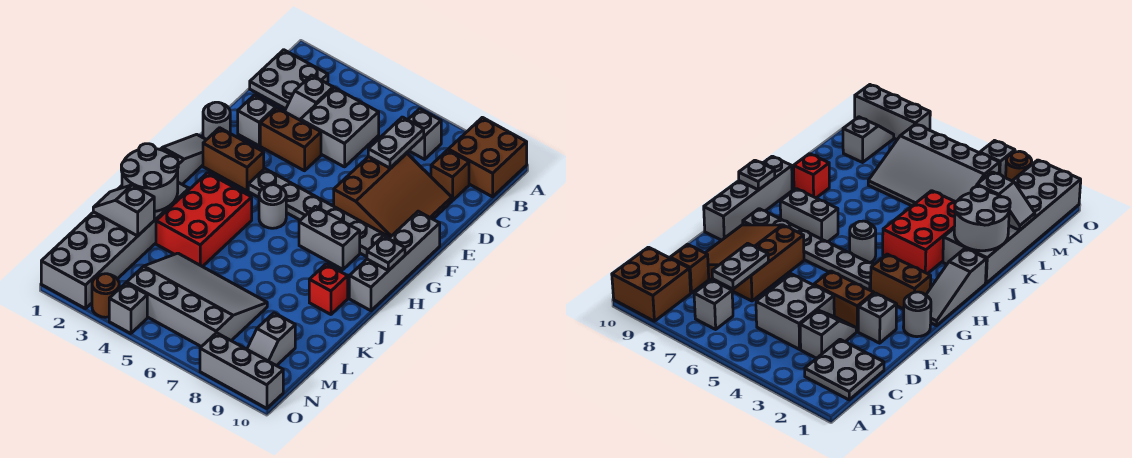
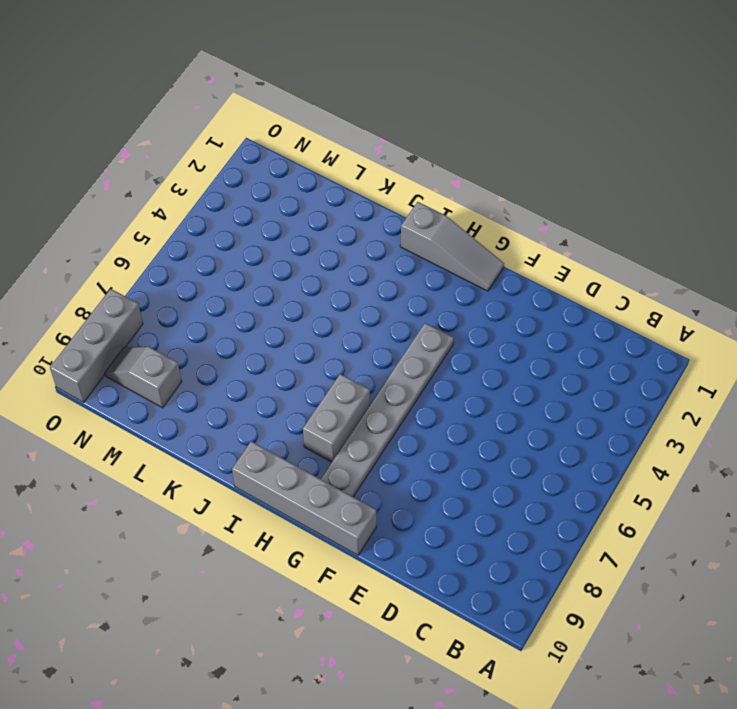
none -> brown brick A9:B10 level 1
none -> grey plate B1:C2 level 1
none -> grey brick B7 level 1

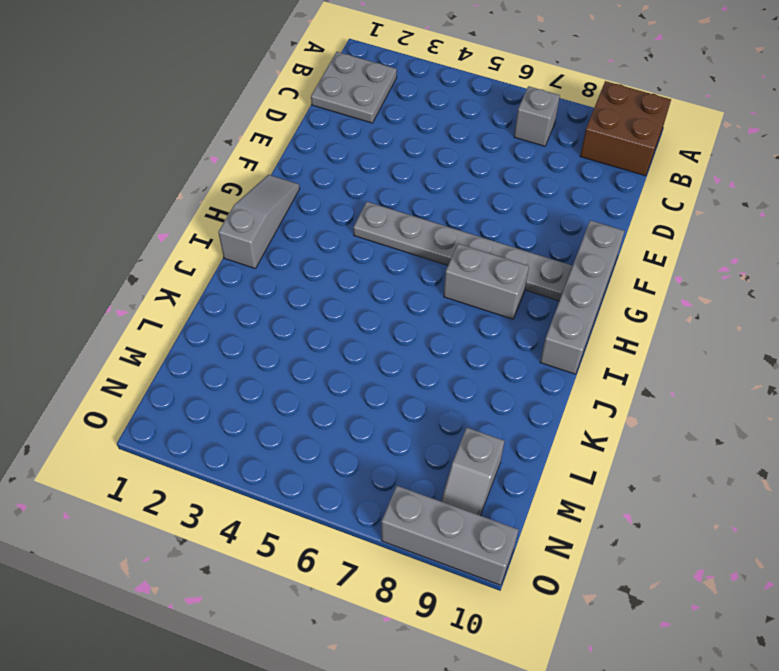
none -> grey slope C3:D3 level 1 top C
none -> grey brick C4:D5 level 1
none -> brown brick C9 level 1

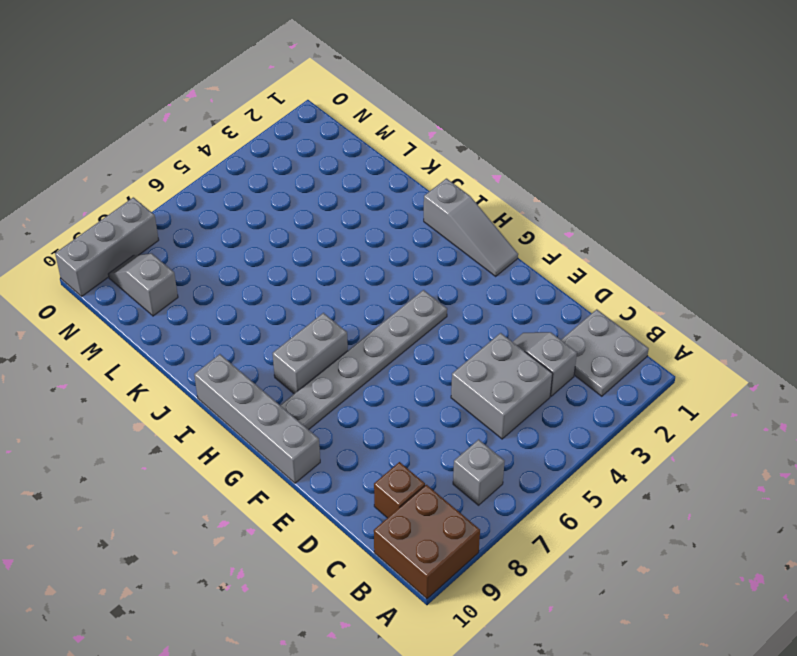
none -> brown slope D7:F9 level 1 top 7
none -> grey brick E2 level 1
none -> brown brick E3:E4 level 1

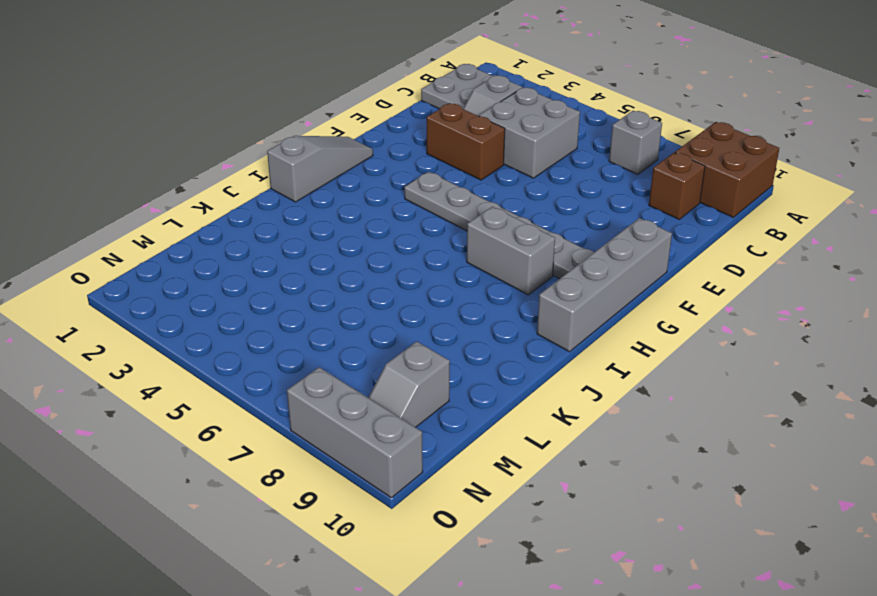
none -> brown slope D7:F9 level 1 top 7
none -> grey brick E2 level 1
none -> grey round brick F1 level 1

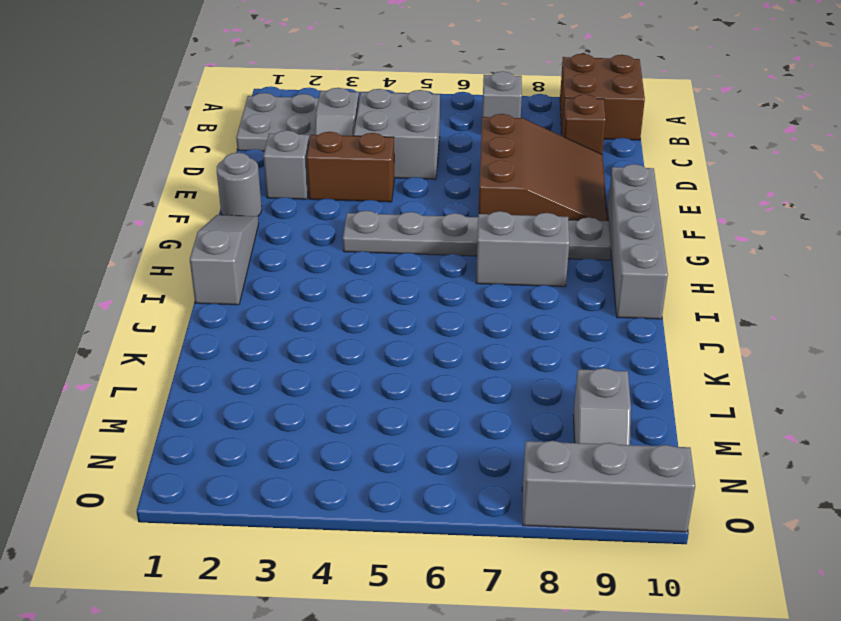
none -> brown brick G2:G3 level 1
none -> grey round brick H5 level 1
none -> red brick I3:K4 level 1

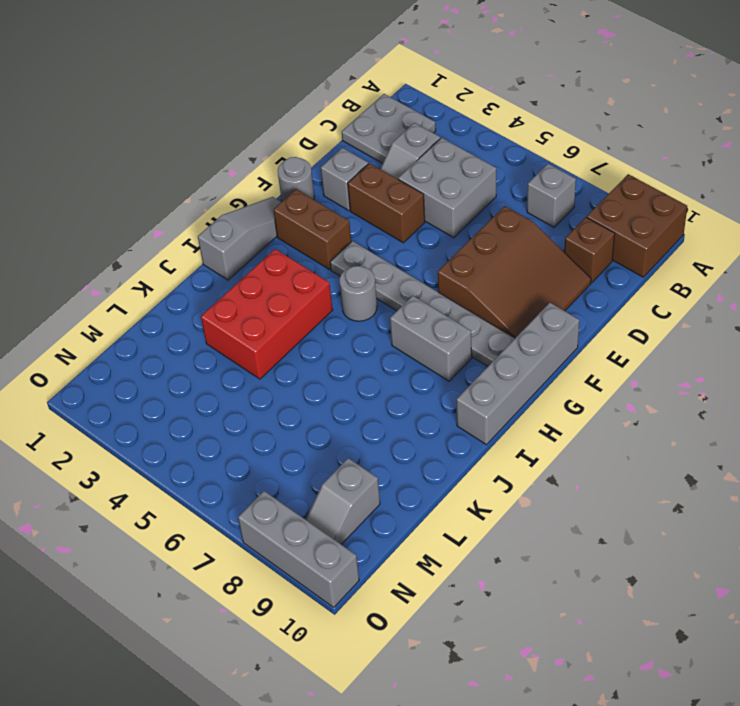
none -> grey brick J1:O2 level 1
none -> red brick J9 level 1
none -> grey slope L4:N7 level 1 top N

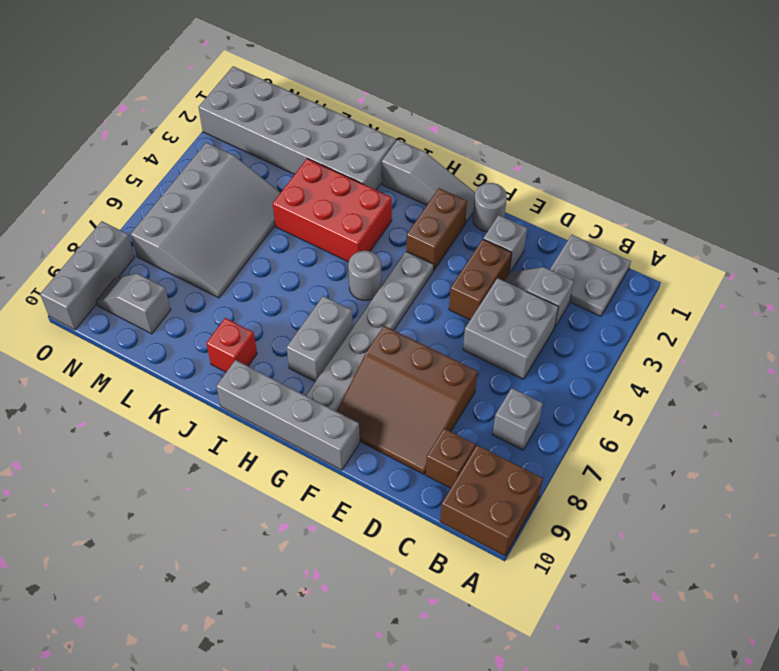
none -> brown round brick O3 level 1
none -> grey brick O4 level 1
none -> grey plate C7:D7 level 2

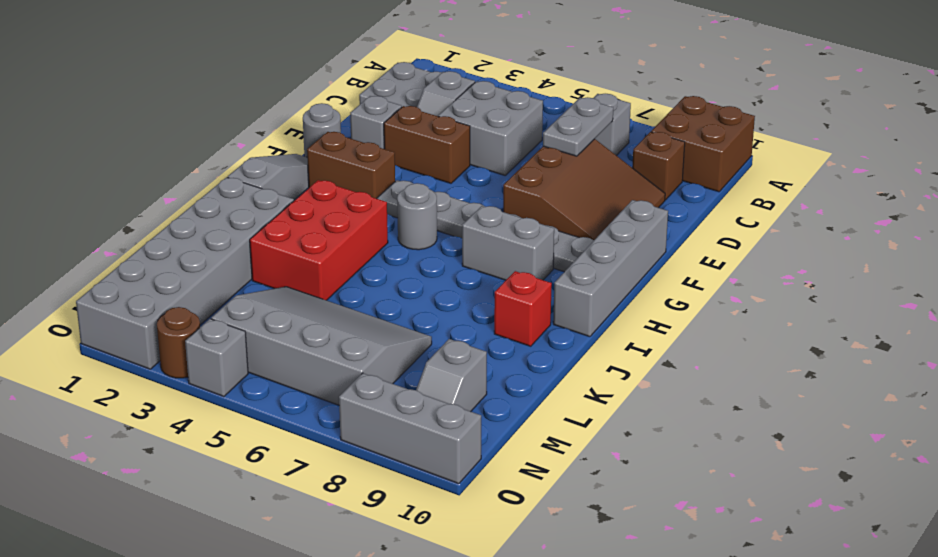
none -> grey plate H10 level 2
none -> grey round brick J1:K2 level 2
none -> grey slope L1:L2 level 2 top 2

